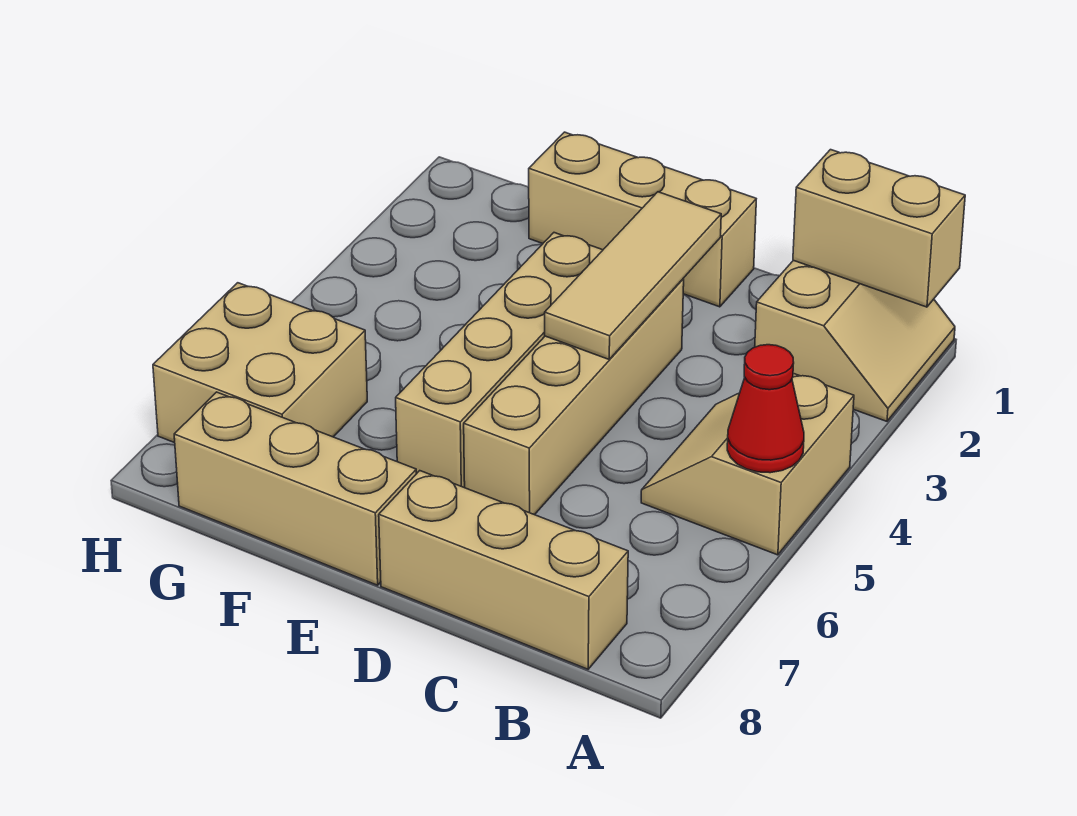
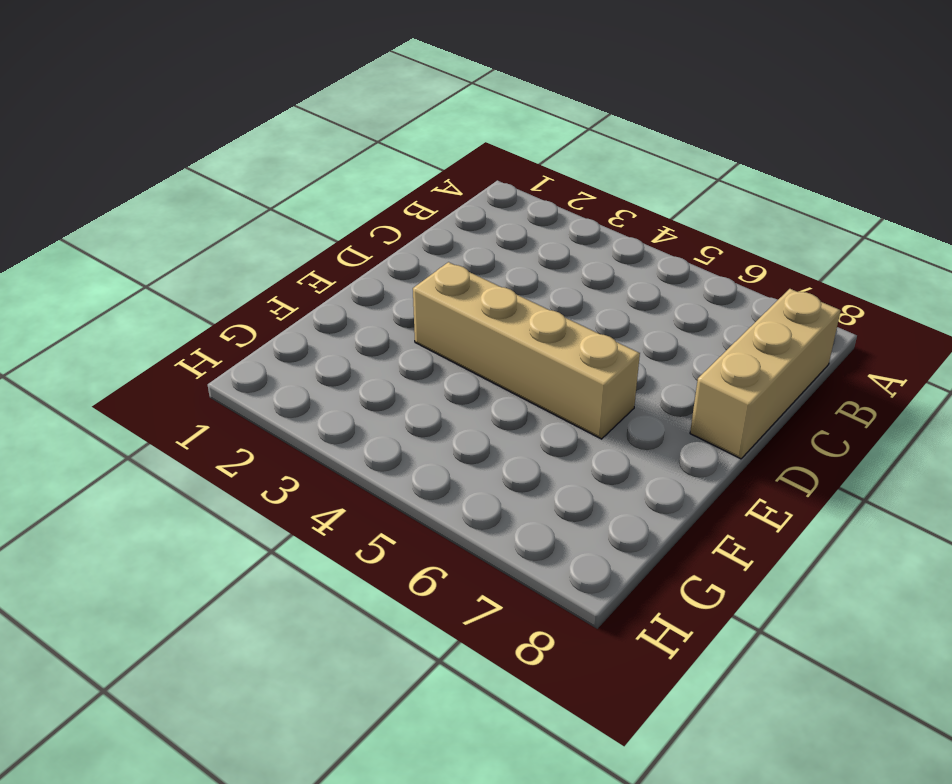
none -> tan slope A1:B2 level 1 top B
none -> tan slope A4:B5 level 1 top A

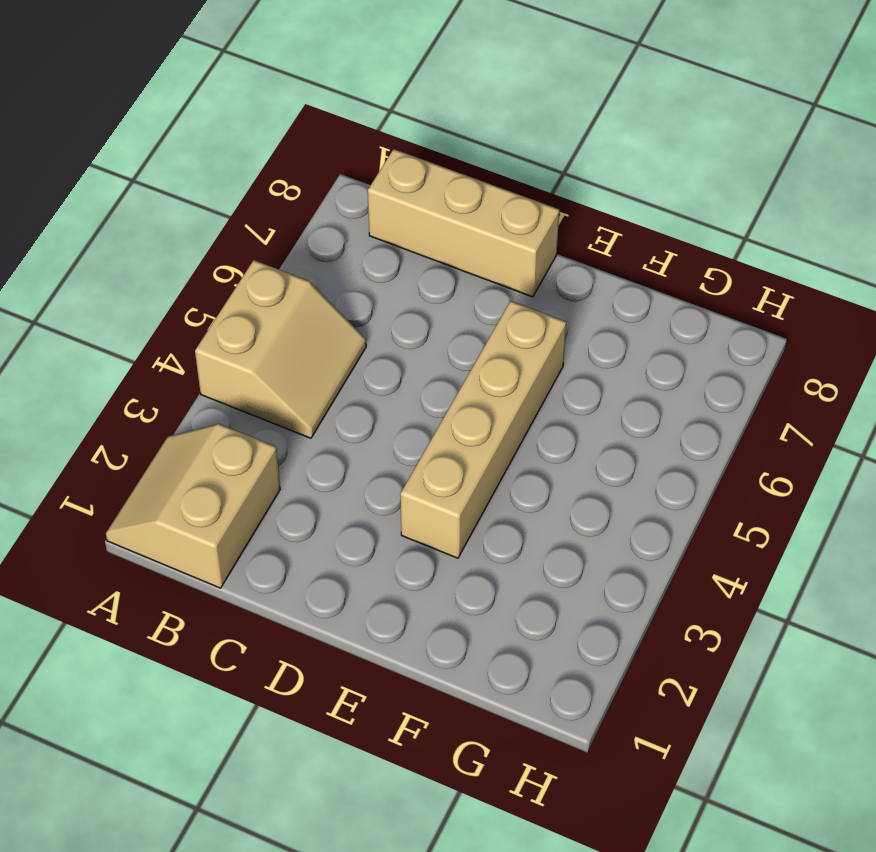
none -> tan brick D1:F1 level 1
none -> tan brick D3:D6 level 1

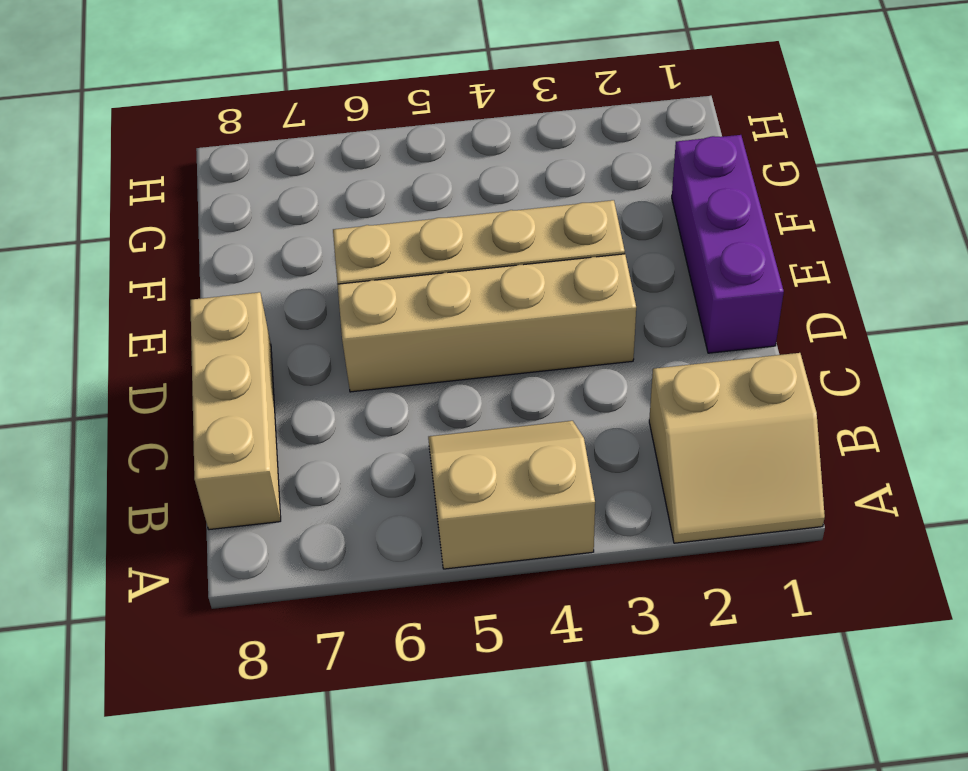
purple brick D1:F1 level 1 -> tan brick D1:F1 level 1
none -> tan brick E8:G8 level 1
none -> tan brick G6:H7 level 1

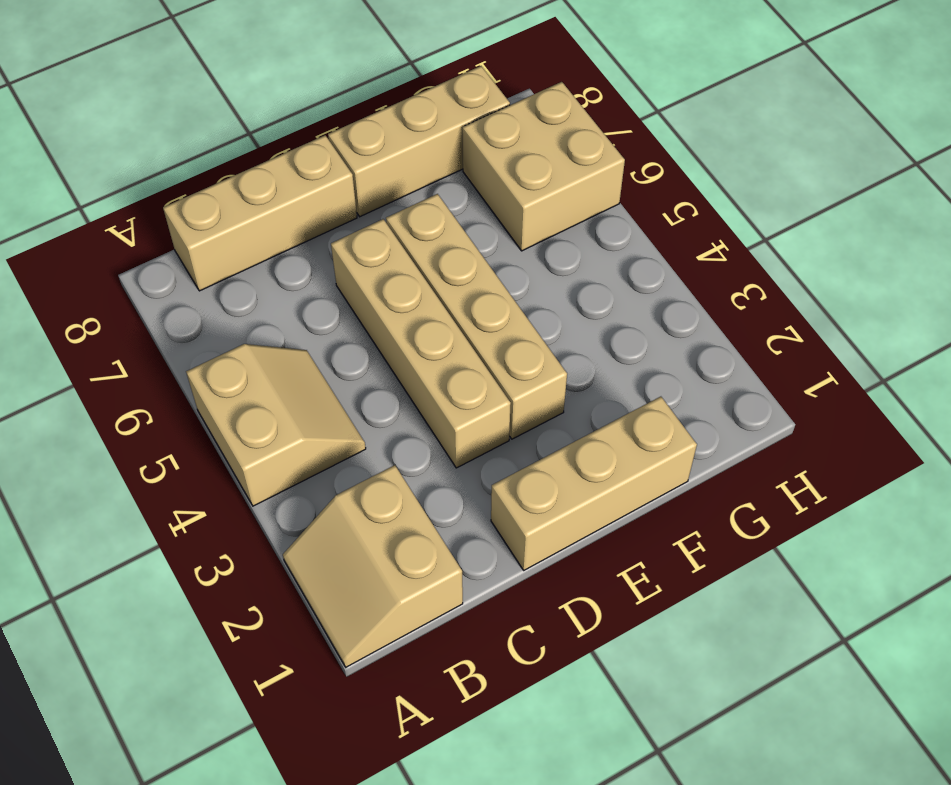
none -> tan brick A1:B1 level 2
none -> red cone A5 level 2

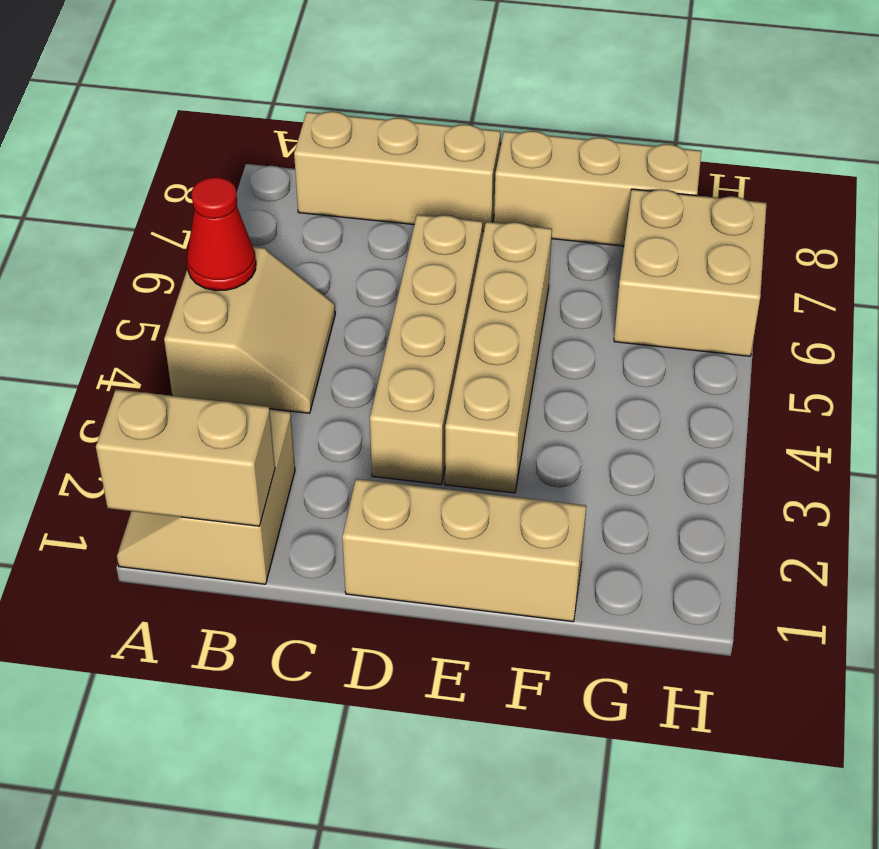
none -> tan tile D2:D4 level 2

